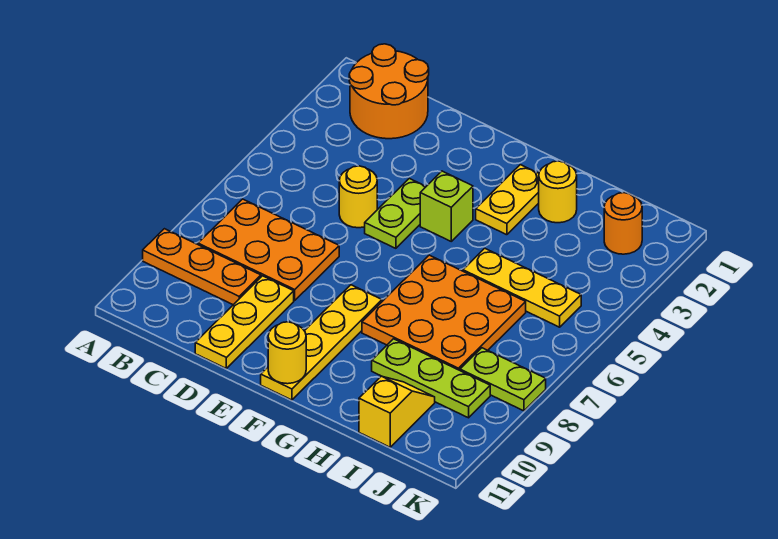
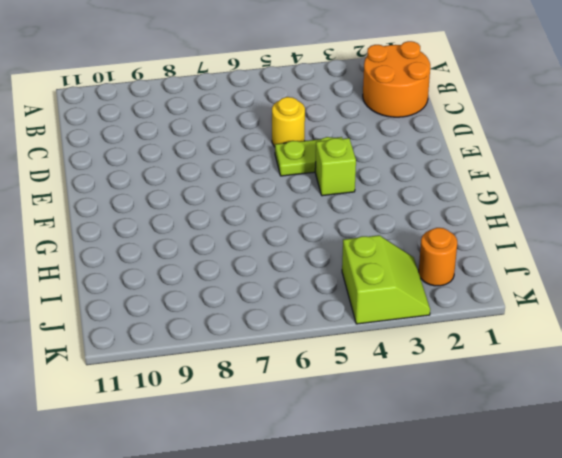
lime slope J3:K4 level 1 top 4 -> none
none -> orange plate A9:C9 level 1
none -> orange plate B7:D8 level 1
none -> yellow plate D9:D11 level 1

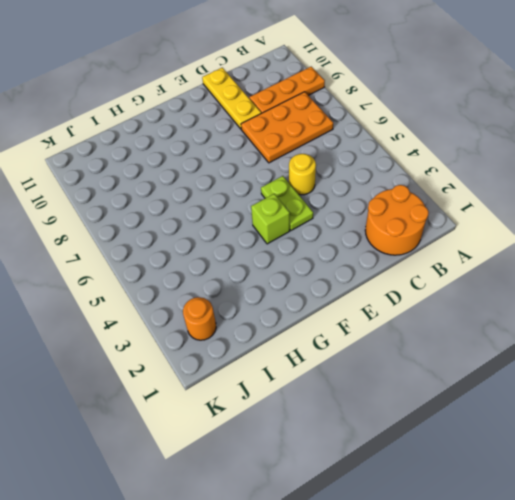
none -> yellow plate F8:F11 level 1
none -> yellow plate G2:G3 level 1
none -> orange plate G6:I8 level 1

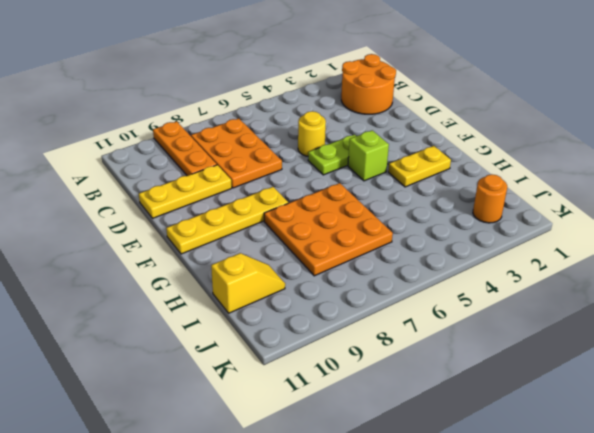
none -> yellow round brick H2 level 1
none -> yellow plate H5:J5 level 1
none -> lime plate H9:J9 level 1

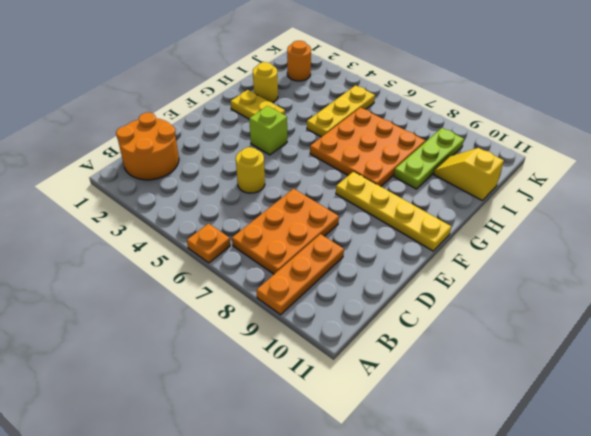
orange plate A6 level 1 -> none
none -> yellow plate D9:D11 level 1
none -> lime plate E4:E5 level 1
none -> lime plate J8:K8 level 1

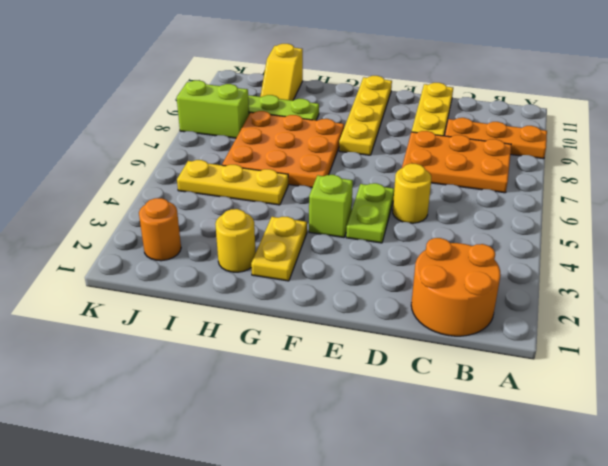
lime brick J8:K8 level 1 -> lime plate J8:K8 level 1
none -> yellow round brick F11 level 2

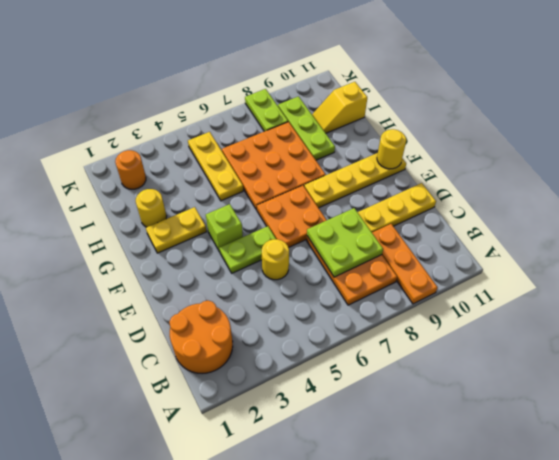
lime plate C7:D8 level 2 -> none
orange plate E6:F7 level 1 -> none

